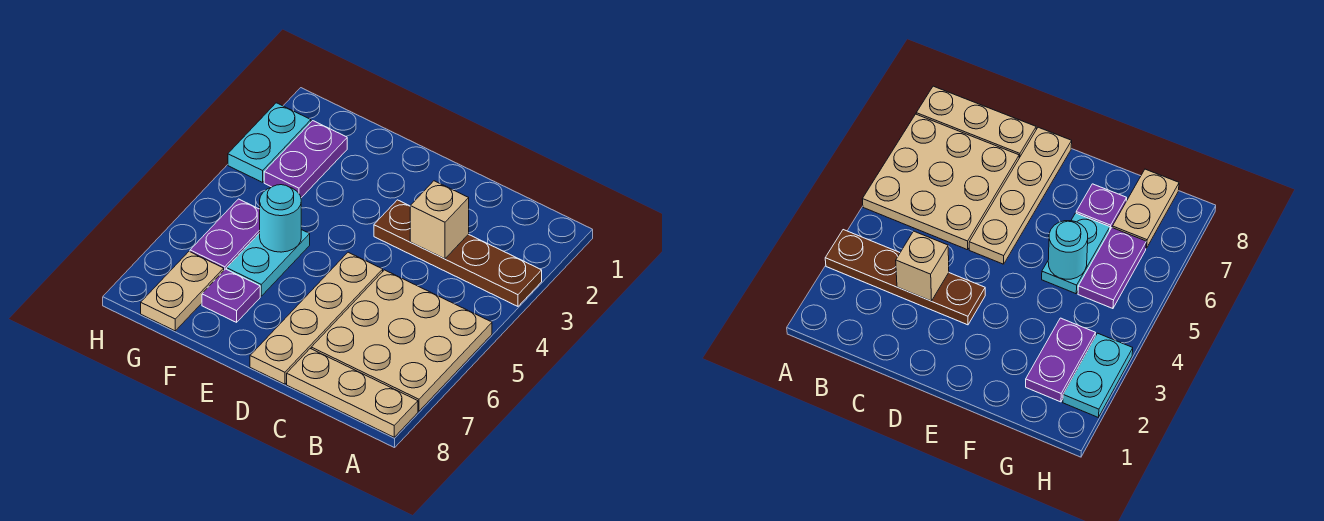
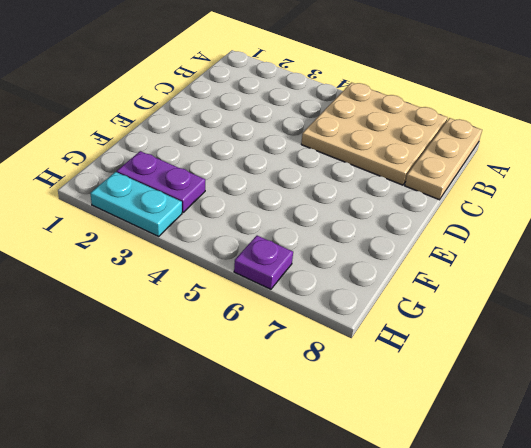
purple plate H6 level 1 -> purple plate F7 level 1
none -> brown plate A3:D3 level 1
none -> tan plate D5:D8 level 1
none -> cyan plate F5:F6 level 1

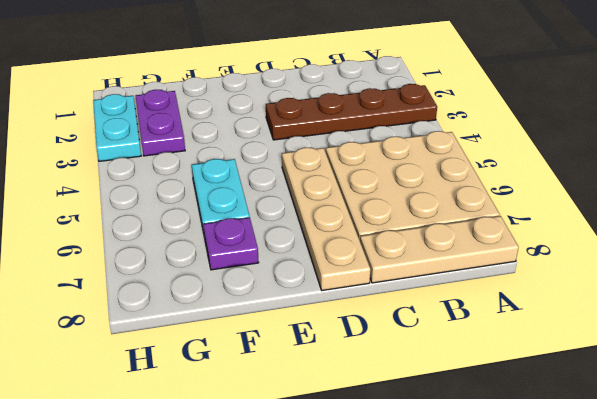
none -> purple plate G5:G6 level 1
none -> tan plate G7:G8 level 1
none -> tan brick C3 level 2

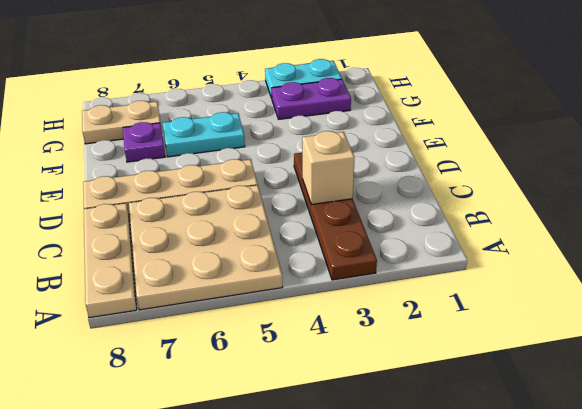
none -> purple plate G5:G6 level 1
none -> cyan round brick F5 level 2

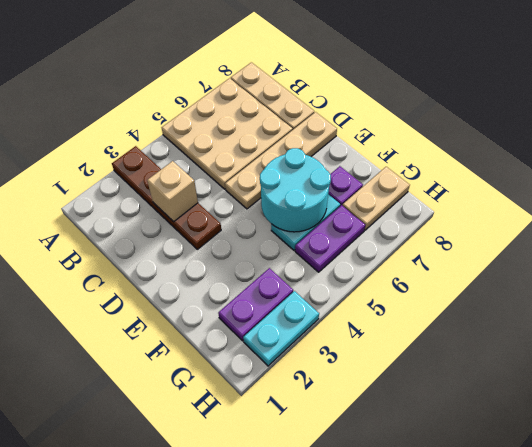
cyan round brick E5:F6 level 2 -> cyan round brick F5 level 2

